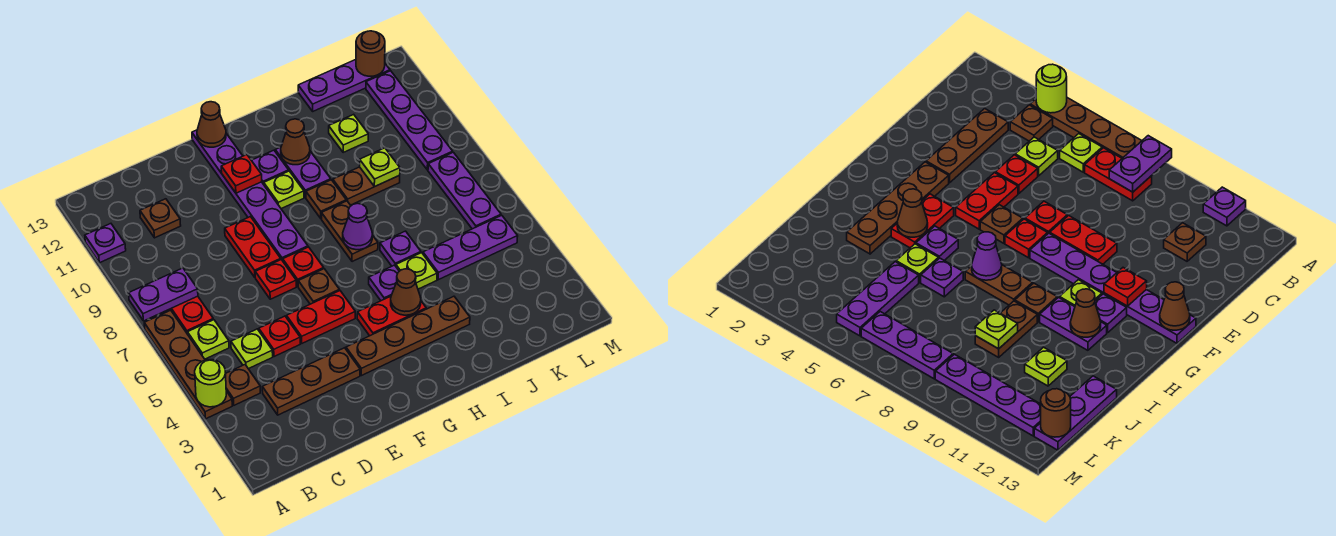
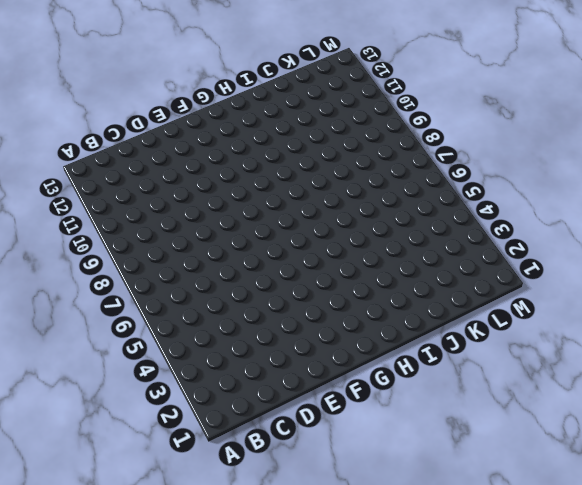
none -> brown plate A4:A7 level 1
none -> purple plate A11 level 1
none -> brown plate B4 level 1
none -> lime plate B6 level 1

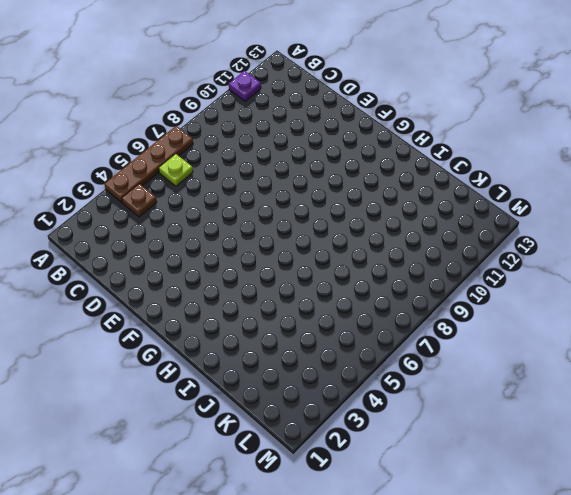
none -> red plate B7:B8 level 1
none -> brown plate C3:E3 level 1
none -> lime plate C5 level 1
none -> brown plate C11 level 1

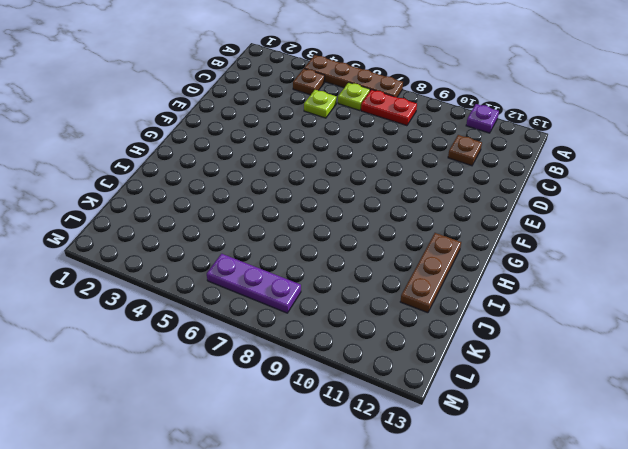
brown plate H12:J12 level 1 -> brown plate C3:E3 level 1
none -> red plate D5 level 1
none -> red plate E5:F5 level 1
none -> red plate E7 level 1
none -> red plate E8:E9 level 1

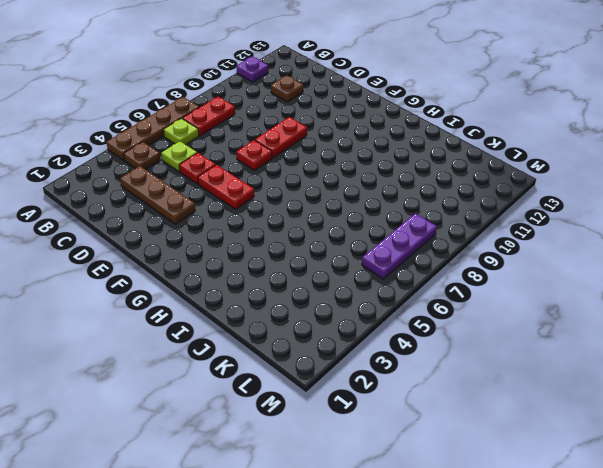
none -> brown plate F3:I3 level 1
none -> brown plate F6 level 1
none -> red plate F7 level 1
none -> purple plate F8:F13 level 1

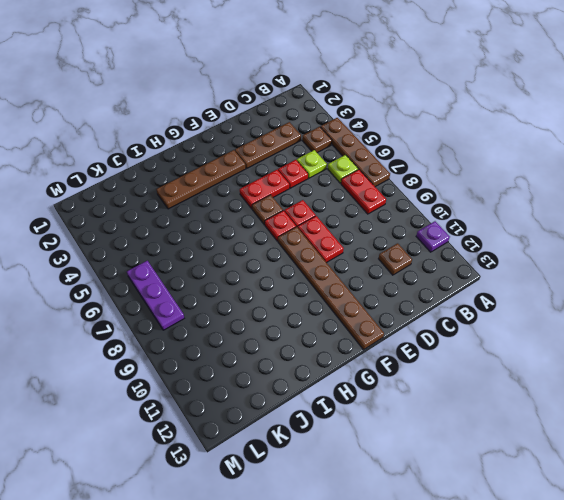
brown plate F8:F13 level 1 -> purple plate F8:F13 level 1
none -> red plate G4:H4 level 1
none -> lime plate G10 level 1
none -> purple plate G11 level 1
none -> purple plate H5 level 1

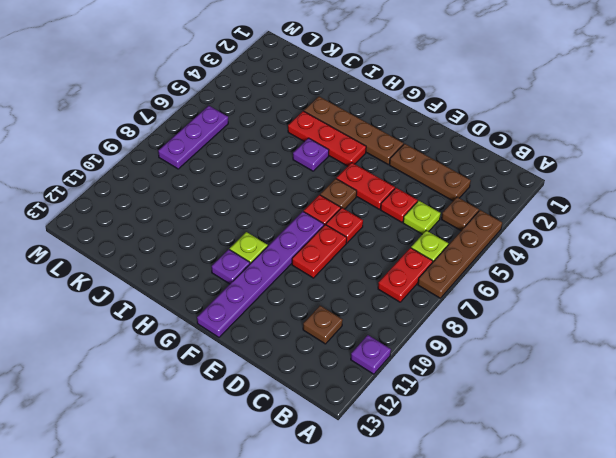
red plate G4:I4 level 1 -> red plate G4:H4 level 1
none -> brown plate H7:H8 level 1
none -> brown plate H9 level 1
none -> purple plate H10:H11 level 1
none -> lime plate I5 level 1

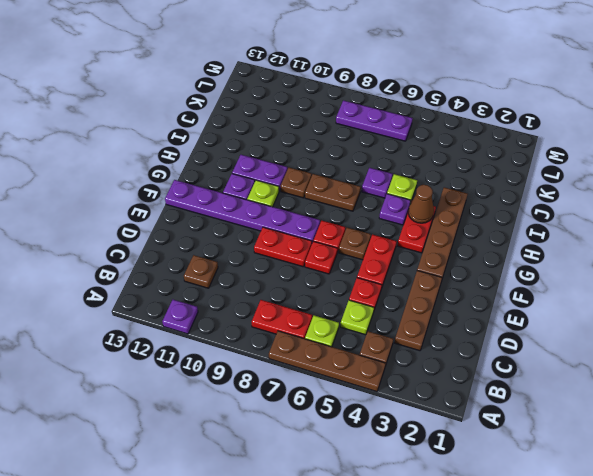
none -> brown plate I9:J9 level 1
none -> purple plate J5:L5 level 1
none -> lime plate J11 level 1
none -> purple plate J13:L13 level 1

